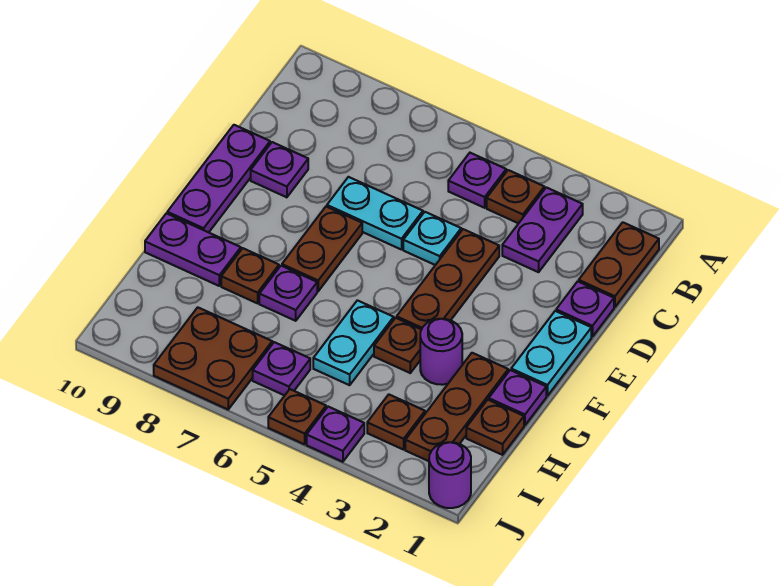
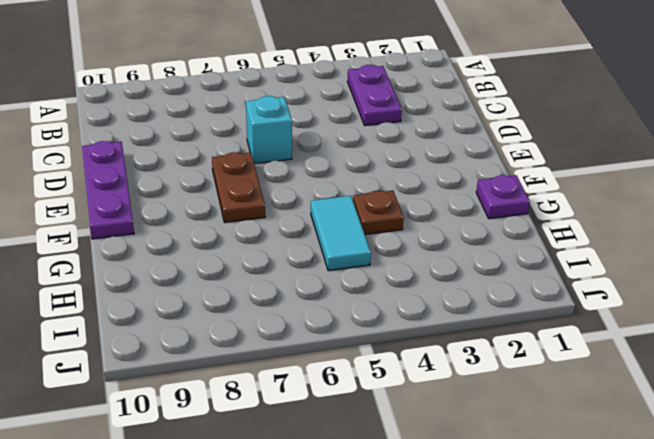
cyan brick D6 level 1 -> cyan plate D6:D7 level 1
cyan tile G5:H5 level 1 -> cyan plate G5:H5 level 1
none -> brown plate B1:C1 level 1
none -> brown plate B4 level 1
none -> purple plate B5 level 1

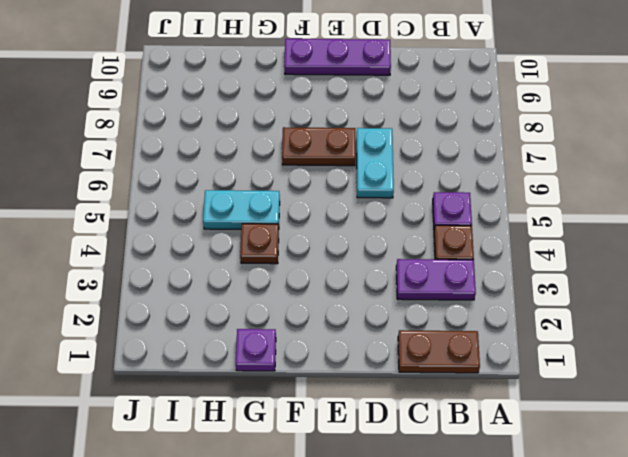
none -> purple plate D1 level 1
none -> brown plate D4:F4 level 1
none -> cyan plate D5 level 1

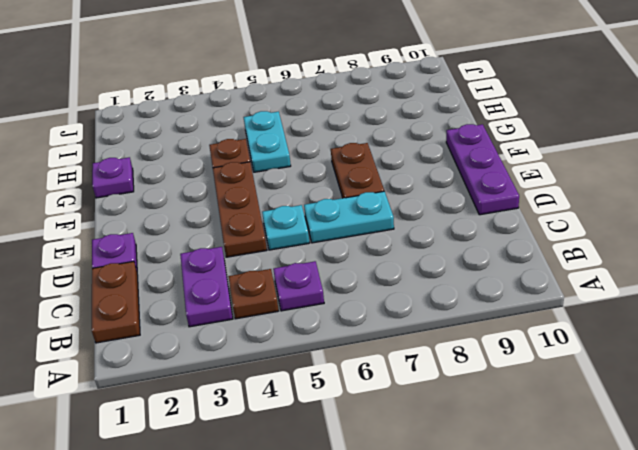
none -> purple plate D9 level 1
none -> cyan plate E1:F1 level 1
none -> brown plate G2:I2 level 1

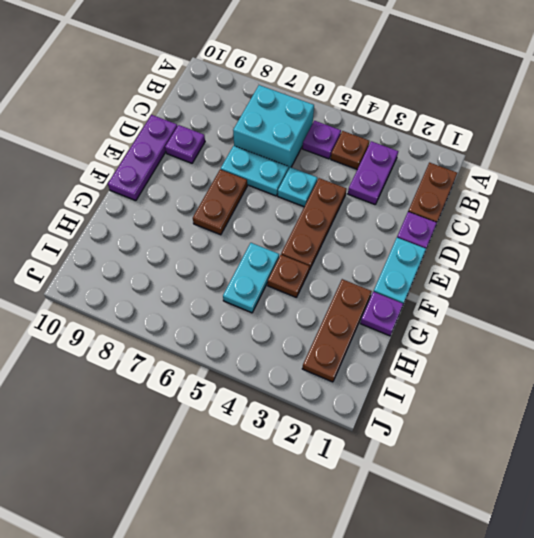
cyan brick B6:C7 level 1 -> none
none -> purple round brick G3 level 1
none -> purple plate G7 level 1
none -> brown plate G8 level 1

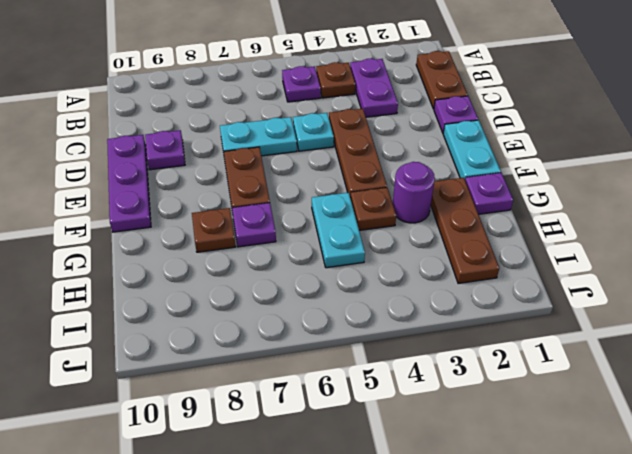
none -> purple plate G9:G10 level 1
none -> brown plate H1 level 1
none -> brown plate I3 level 1

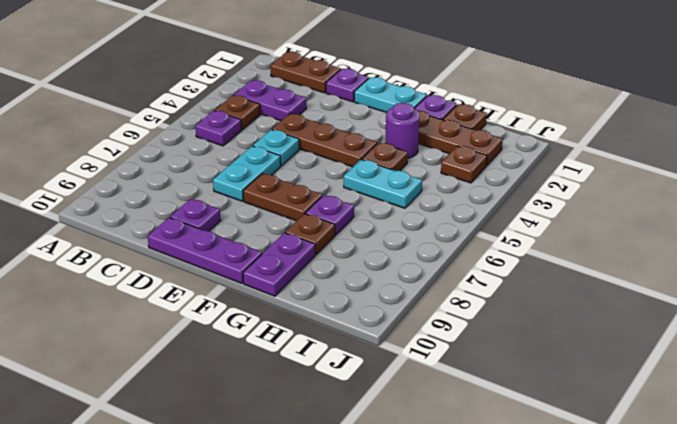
none -> purple plate I6 level 1
none -> brown plate I7:J8 level 1
none -> purple round brick J1 level 1

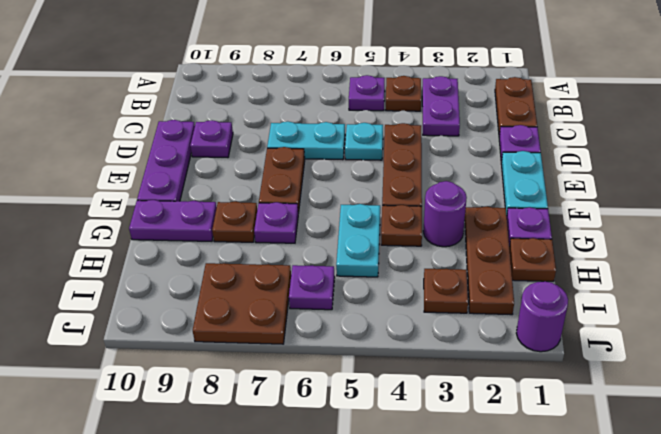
none -> purple plate J4 level 1
none -> brown plate J5 level 1

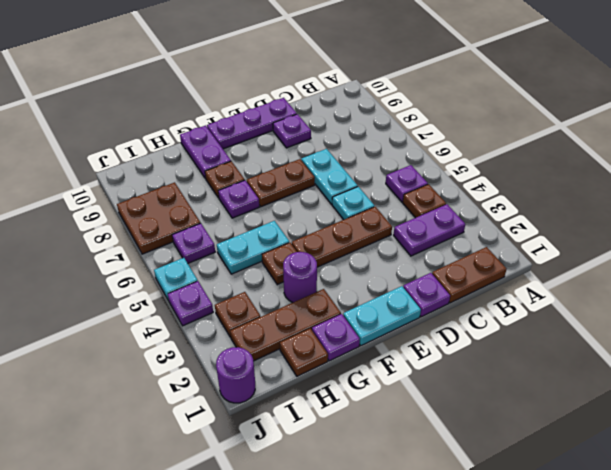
cyan plate J5 level 1 -> brown plate J5 level 1

